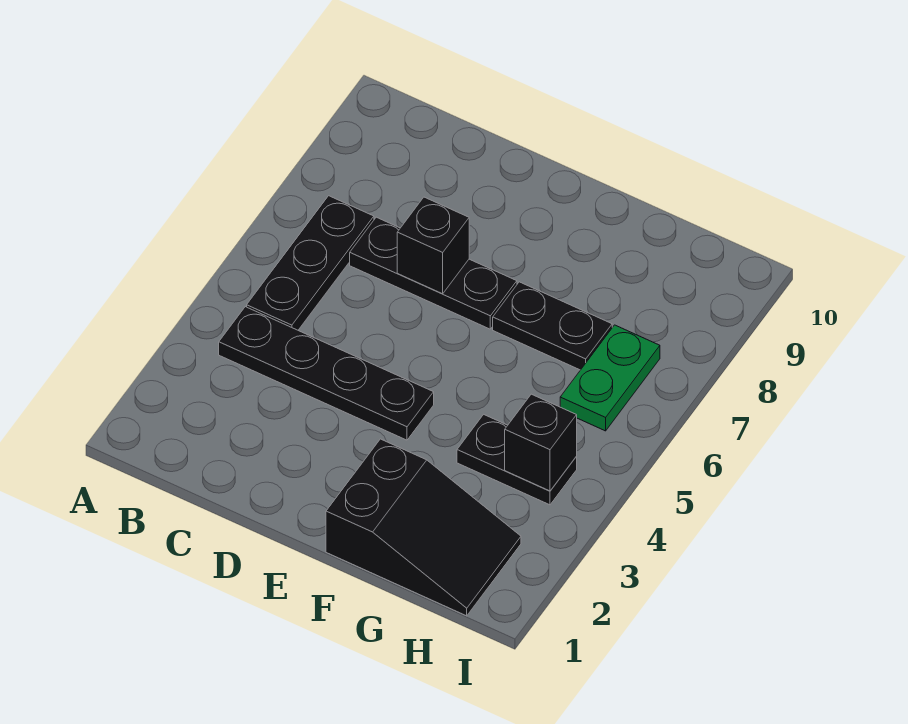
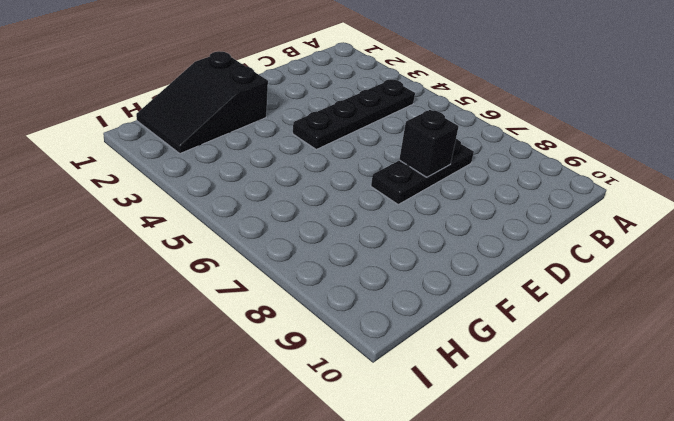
none -> black plate B5:B7 level 1
none -> black plate F7:G7 level 1

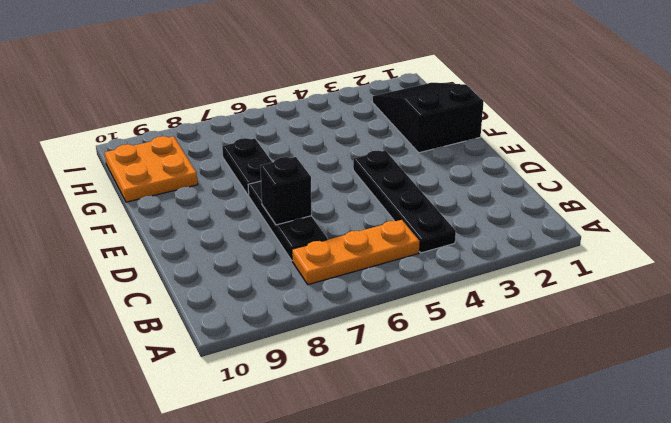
orange plate B5:B7 level 1 -> black plate B5:B7 level 1
orange plate G9:H10 level 1 -> none
none -> black plate G4:H4 level 1
none -> green plate H6:H7 level 1

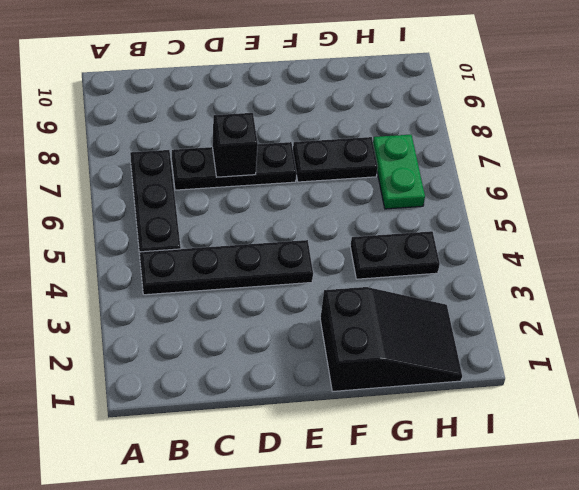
none -> black brick H4 level 2

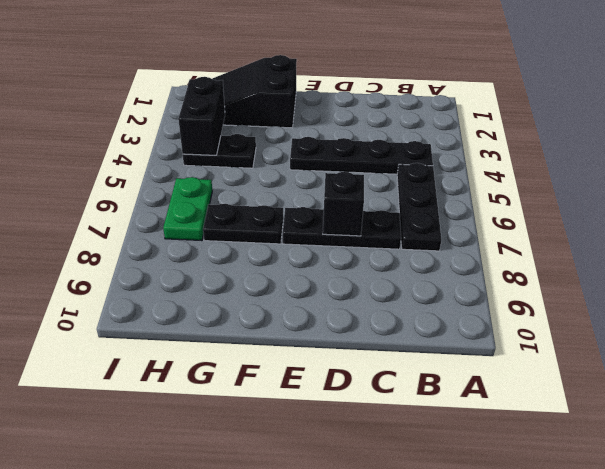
black brick H3:H4 level 2 -> black brick H4 level 2

